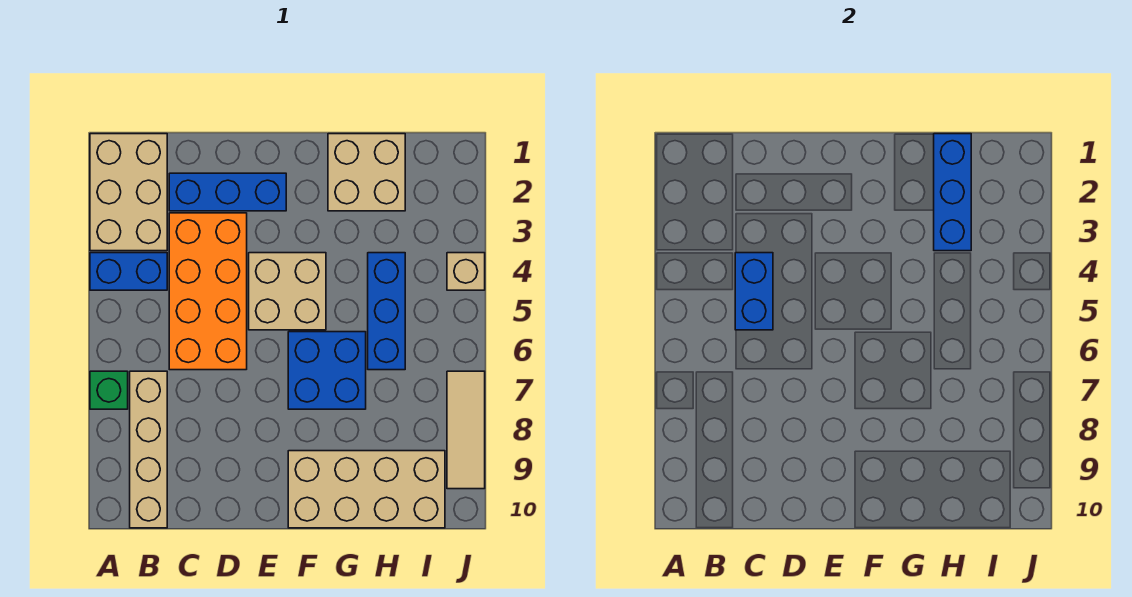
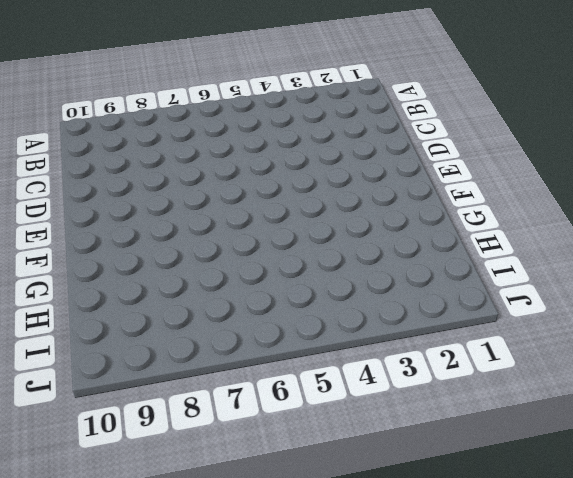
none -> tan brick A1:B3 level 1
none -> blue brick A4:B4 level 1
none -> green brick A7 level 1

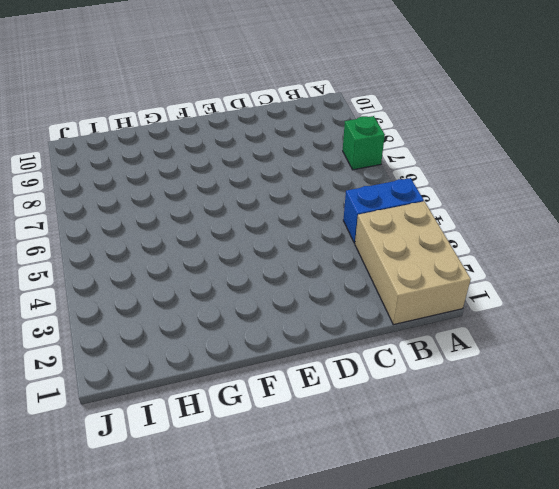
none -> tan brick B7:B10 level 1
none -> blue brick C2:E2 level 1
none -> orange brick C3:D6 level 1

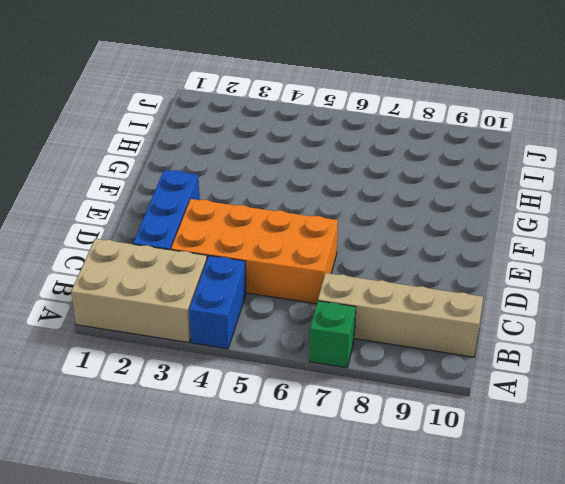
none -> tan brick E4:F5 level 1
none -> blue brick F6:G7 level 1
none -> tan brick F9:I10 level 1

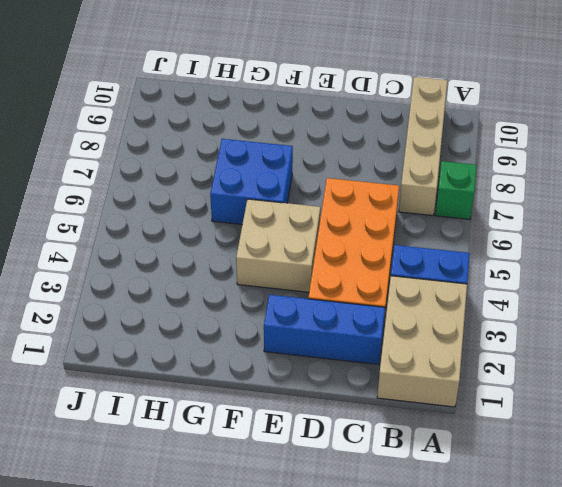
none -> tan brick F9:I10 level 1
none -> tan brick G1:H2 level 1
none -> blue brick H4:H6 level 1

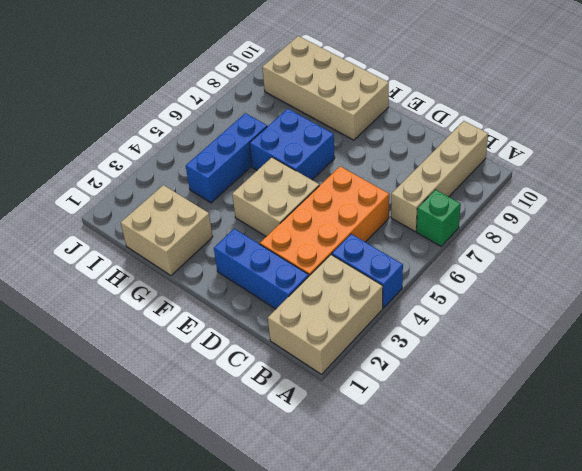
none -> tan brick J4 level 1
none -> tan tile J7:J9 level 1
none -> blue brick C4:C5 level 2

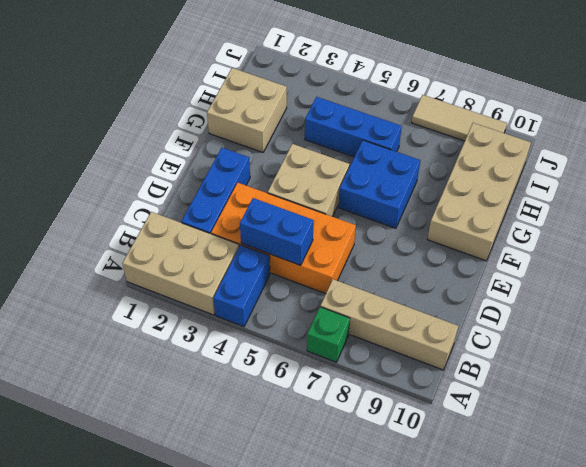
none -> tan brick J4 level 1
none -> blue brick H1:H3 level 2

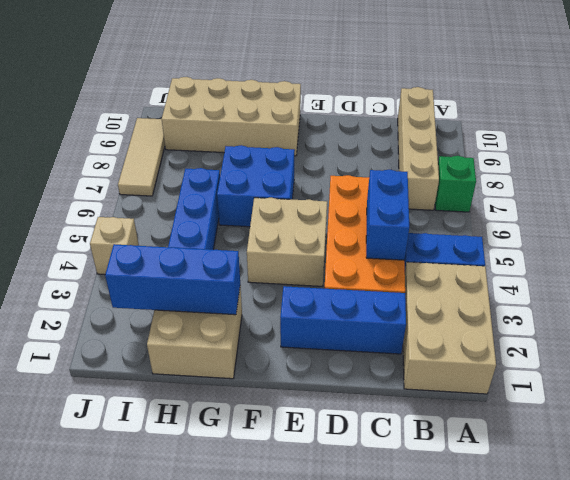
blue brick G2:I2 level 2 -> blue brick H1:H3 level 2

